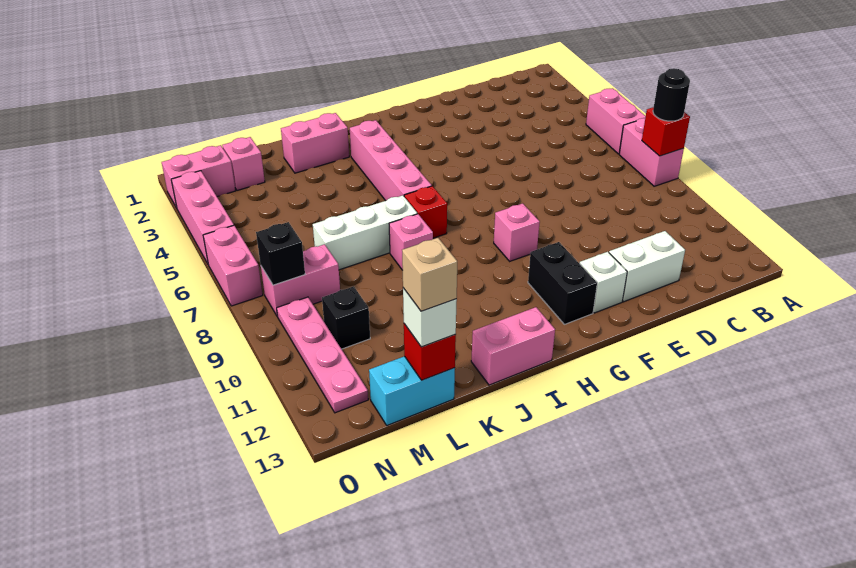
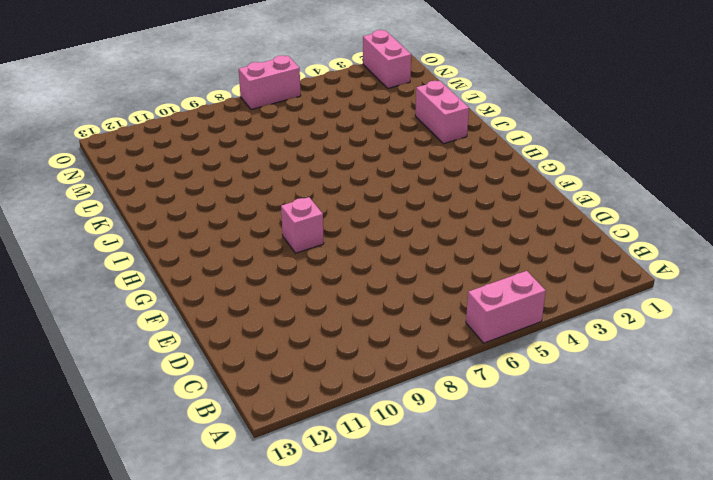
none -> pink brick A7:A8 level 1
none -> white brick D12:E12 level 1
none -> white brick F12 level 1

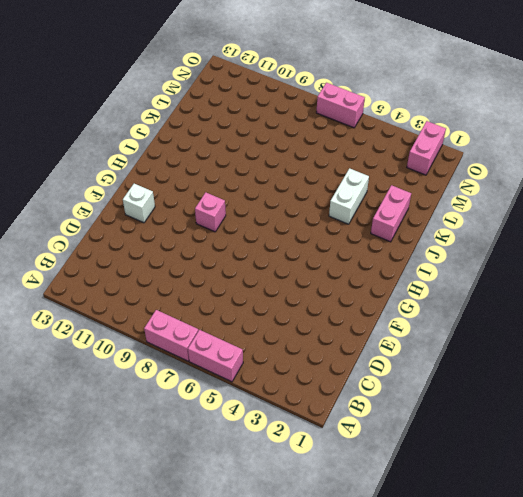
white brick J4:K4 level 1 -> white brick D12:E12 level 1
none -> black brick G11:G12 level 1
none -> pink brick I3:I6 level 1
none -> red brick I7 level 1

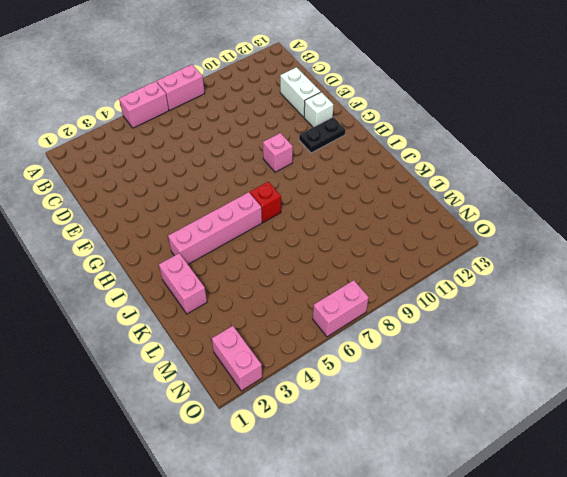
black plate G11:G12 level 1 -> black brick G11:G12 level 1
none -> pink brick I13:J13 level 1
none -> white brick J7:L7 level 1
none -> pink brick J8 level 1

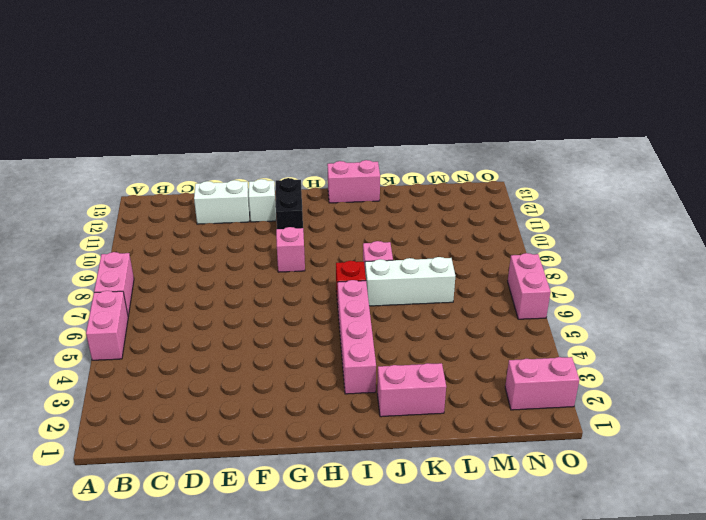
none -> cyan brick L13:M13 level 1
none -> pink brick M2 level 1
none -> pink brick M8:N8 level 1

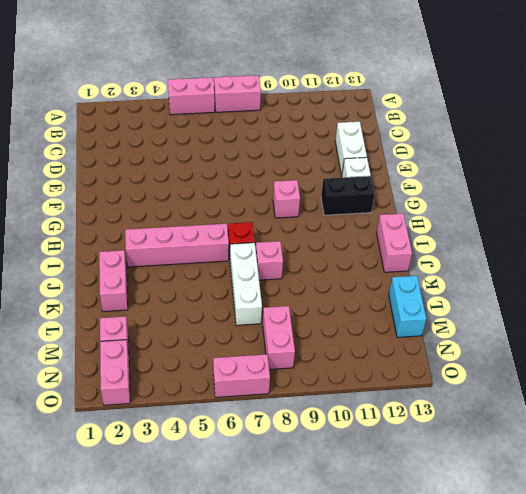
none -> black brick M10 level 1
none -> pink plate N9:N12 level 1
none -> pink brick O3:O5 level 1

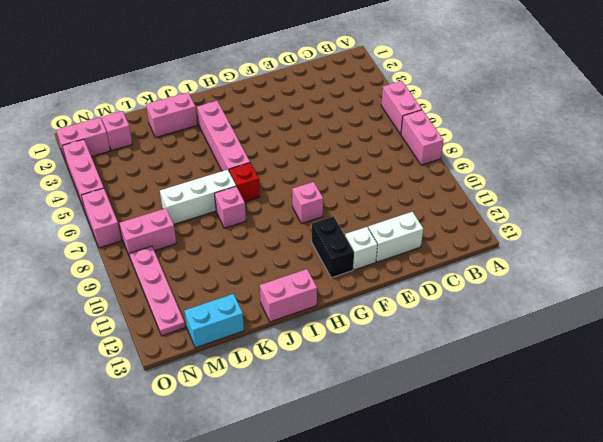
none -> black brick M10 level 1
none -> red brick A8 level 2
none -> red brick L13 level 2

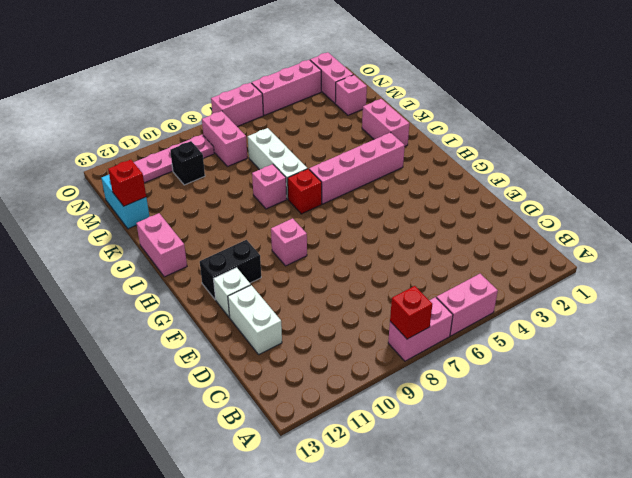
none -> black brick N8 level 2
none -> black round brick A8 level 3
none -> white brick L13 level 3

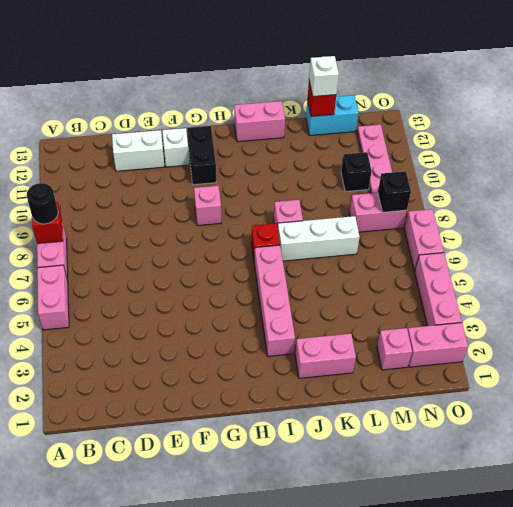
none -> tan brick L13 level 4

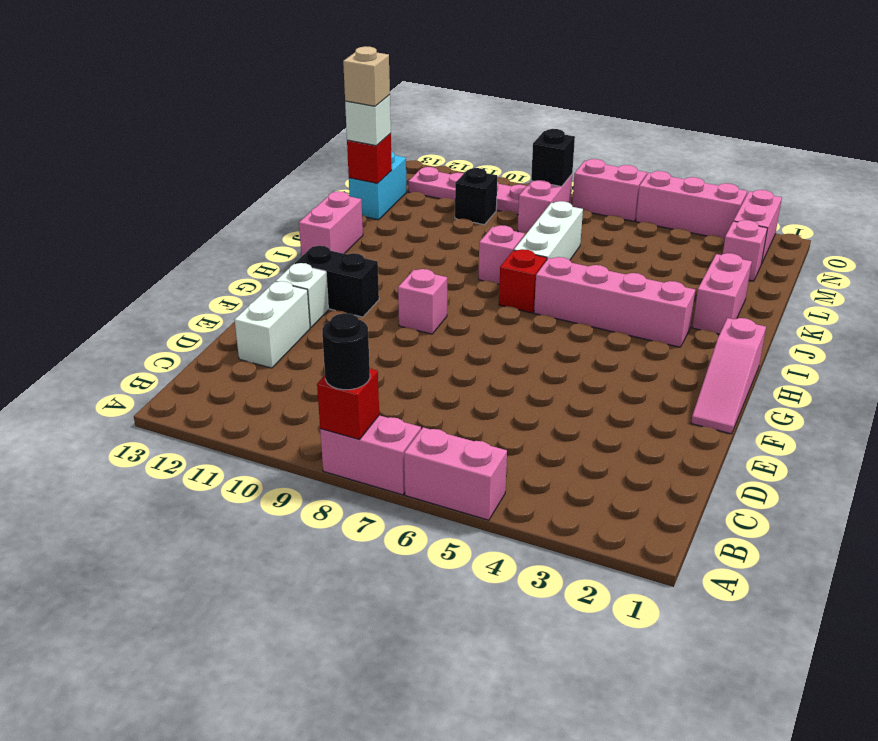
pink slope F1:H1 level 1 top H -> none

